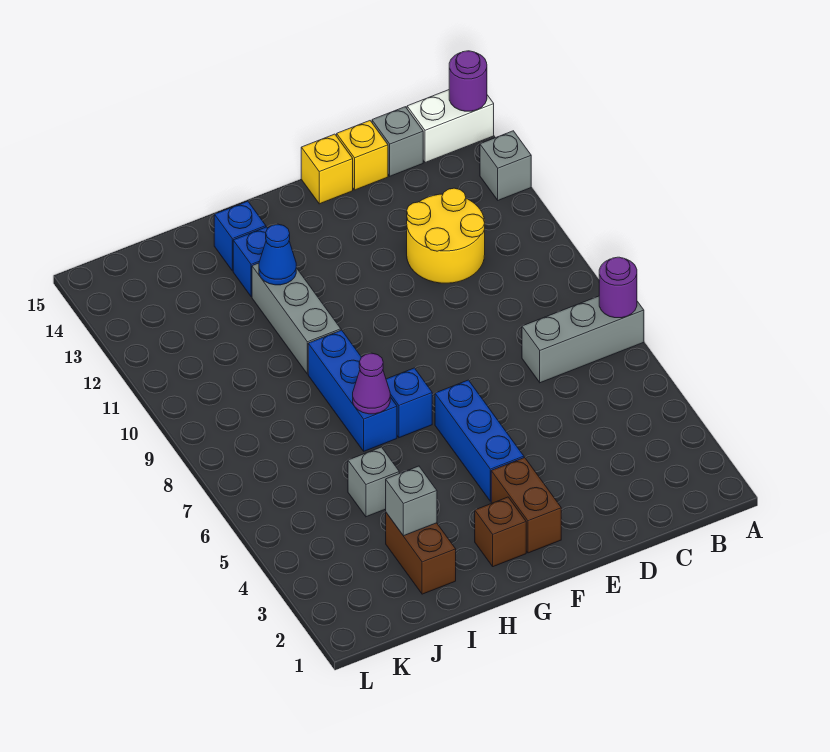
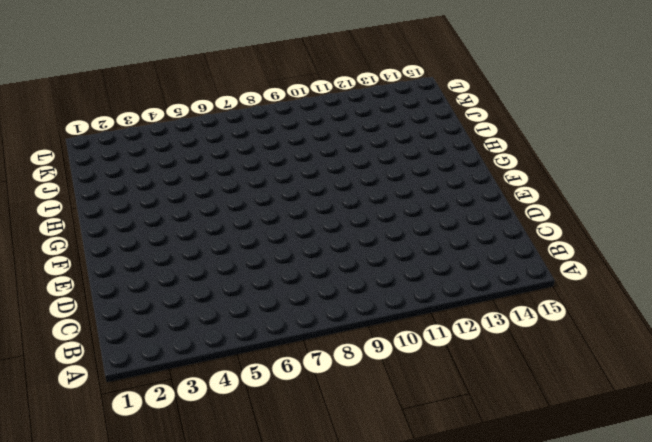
none -> grey brick A7:C7 level 1
none -> grey brick A13 level 1
none -> white brick A15:B15 level 1

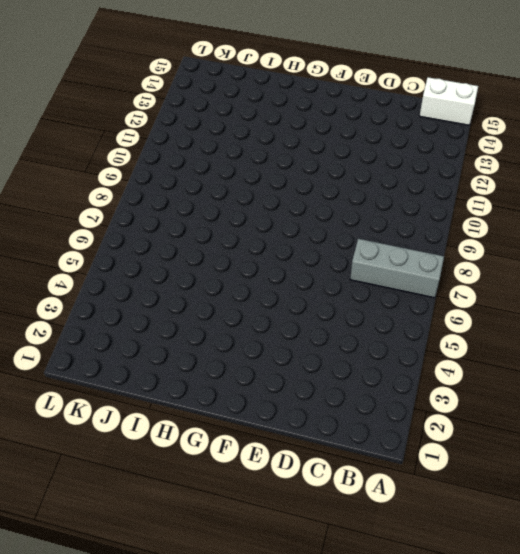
none -> grey brick A13 level 1
none -> yellow round brick C11:D12 level 1
none -> grey brick C15 level 1

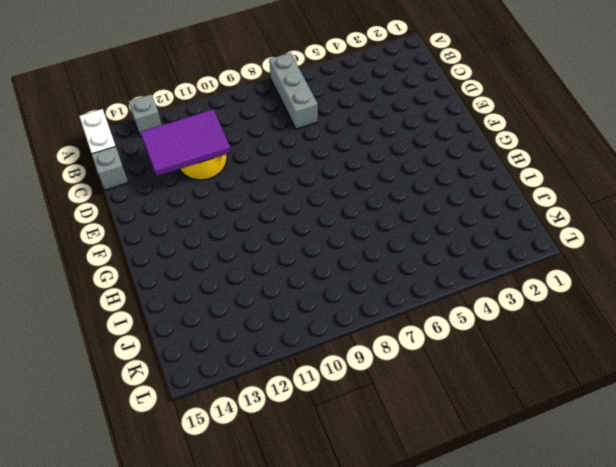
purple tile C11:D13 level 2 -> none
none -> yellow brick D15 level 1
none -> yellow brick E15 level 1
none -> brown brick F2:F3 level 1

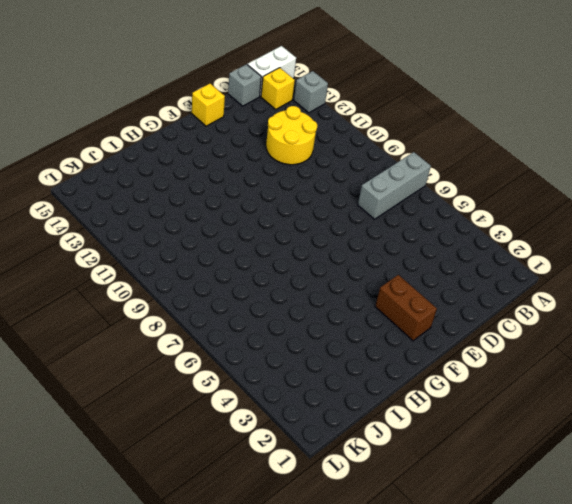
yellow brick B14 level 1 -> yellow brick D15 level 1
none -> blue brick F4:F6 level 1
none -> brown brick G2 level 1
none -> blue brick G7 level 1

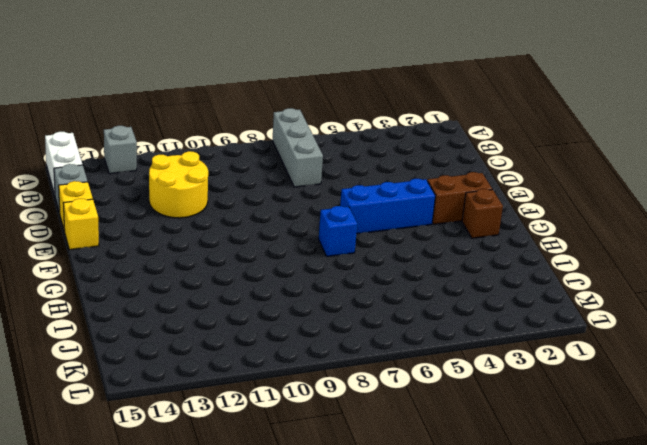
none -> blue brick H7:H9 level 1
none -> grey brick H10:H12 level 1
none -> blue brick H13 level 1

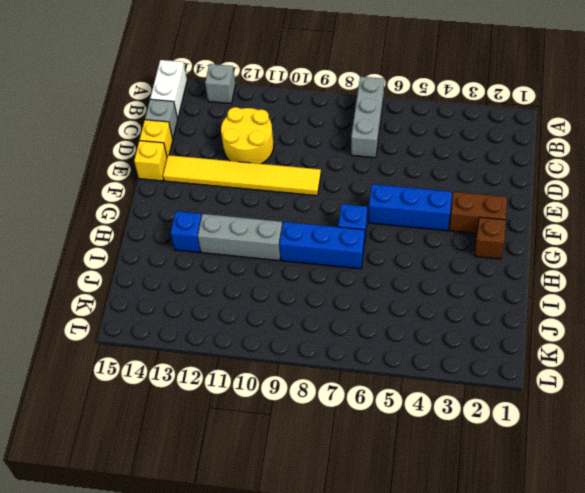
yellow tile E9:E14 level 1 -> none
none -> blue brick H14 level 1
none -> brown brick I2:I3 level 1
none -> grey brick I5 level 1

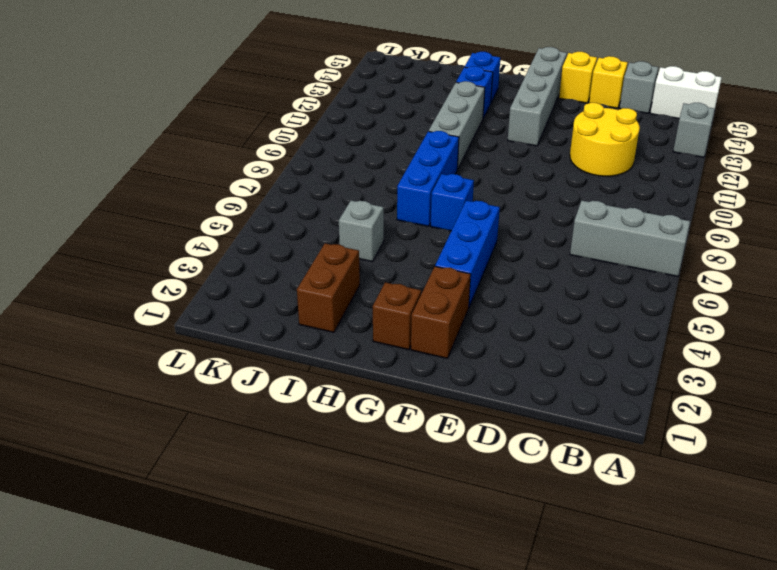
grey brick F12:F15 level 1 -> none
none -> purple round brick A7 level 2
none -> purple round brick A15 level 2
none -> purple cone H7 level 2

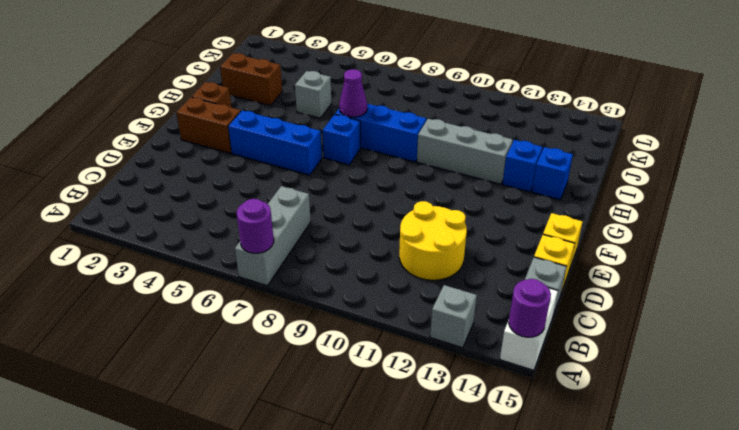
none -> blue cone H12 level 2
none -> grey brick I3 level 2

